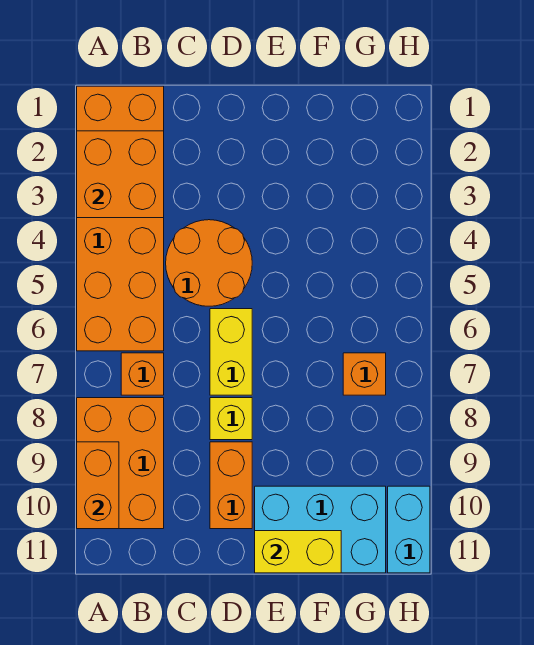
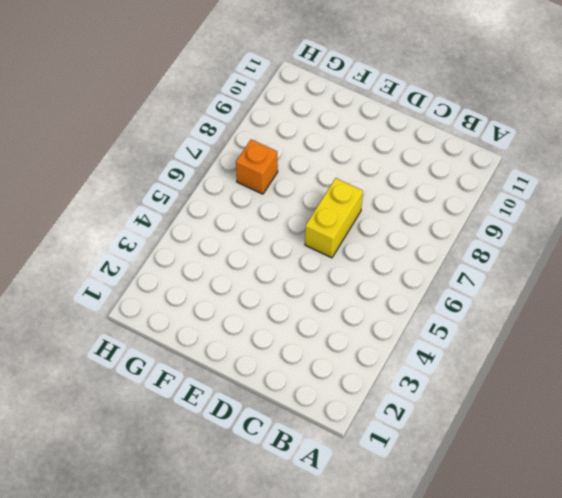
none -> orange brick A1:B6 level 1
none -> orange brick A8:B10 level 1
none -> orange brick B7 level 1

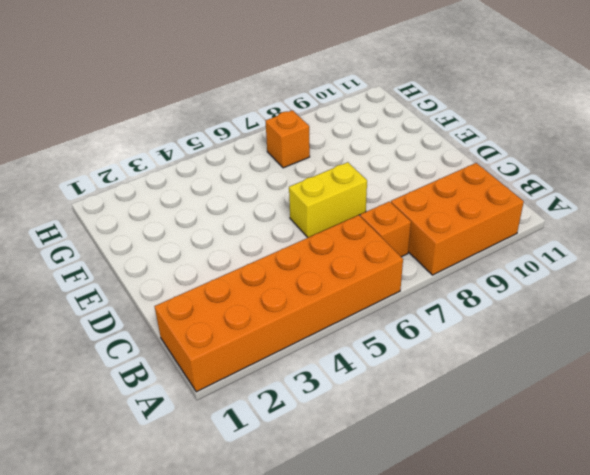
none -> orange round brick C4:D5 level 1
none -> yellow brick D8 level 1
none -> orange brick D9:D10 level 1

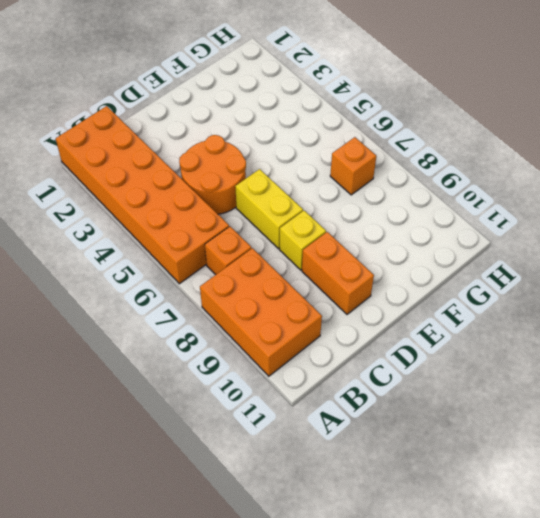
none -> cyan brick E10:G11 level 1
none -> cyan brick H10:H11 level 1
none -> orange brick A2:B3 level 2

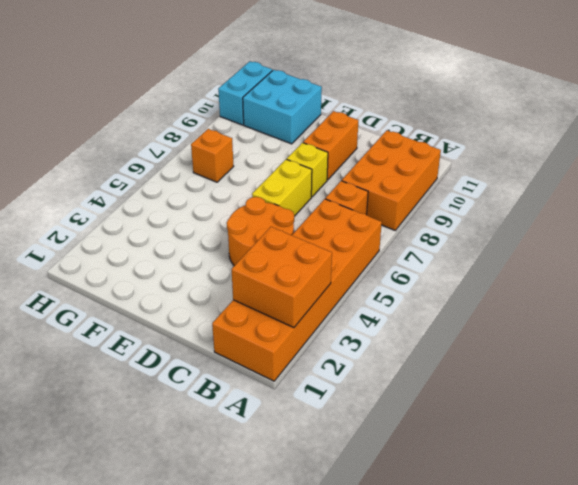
cyan brick F10:G11 level 1 -> cyan brick E10:G11 level 1
none -> orange brick A9:A10 level 2
none -> yellow brick E11:F11 level 2

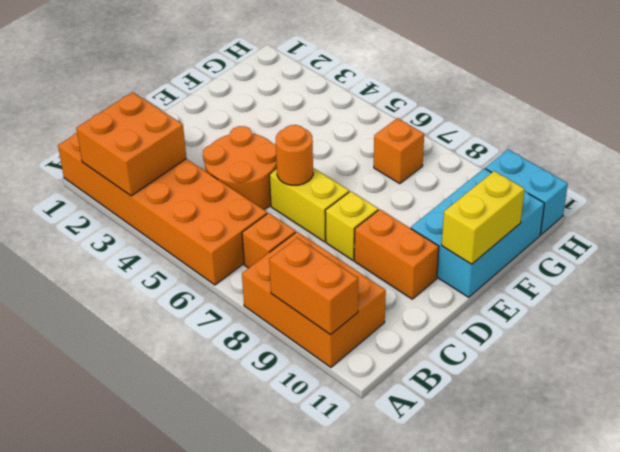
orange round brick D6 level 2 -> none

